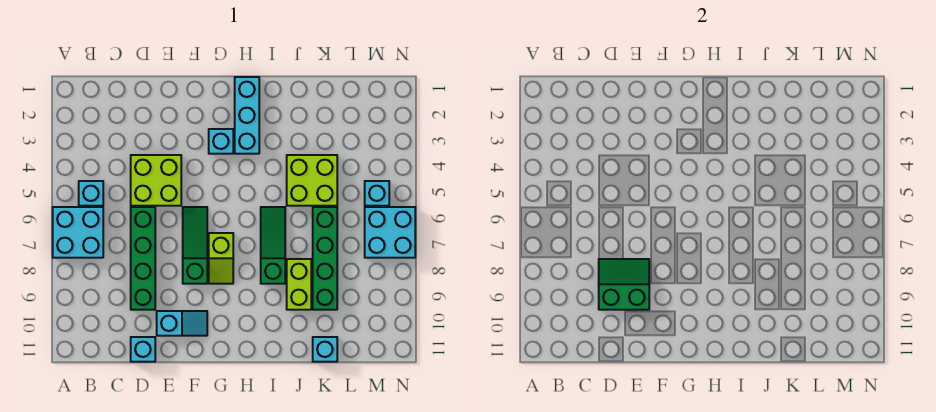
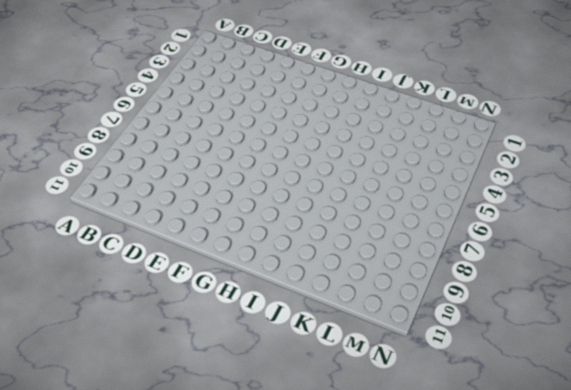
none -> cyan brick A6:B7 level 1
none -> cyan brick B5 level 1
none -> lime brick D4:E5 level 1

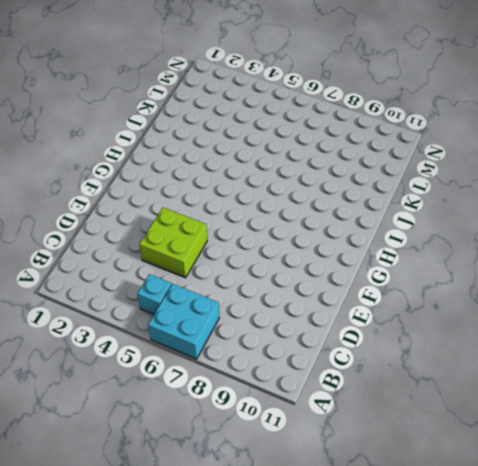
none -> green brick D6:D9 level 1
none -> cyan brick D11 level 1
none -> cyan slope E10:F10 level 1 top E

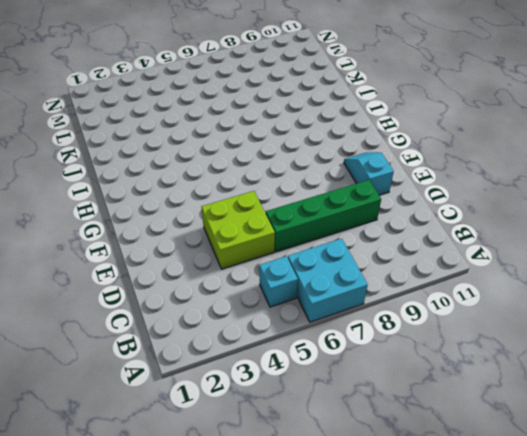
none -> cyan brick D11 level 1
none -> green slope F6:F8 level 1 top 8
none -> cyan brick G3 level 1

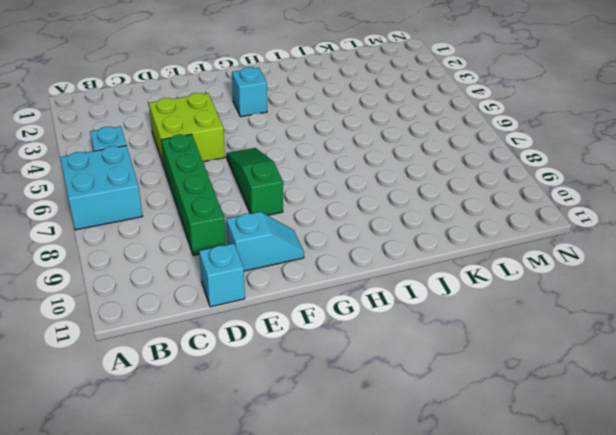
none -> lime slope G7:G8 level 1 top 7
none -> cyan brick H1:H3 level 1
none -> green slope I6:I8 level 1 top 8

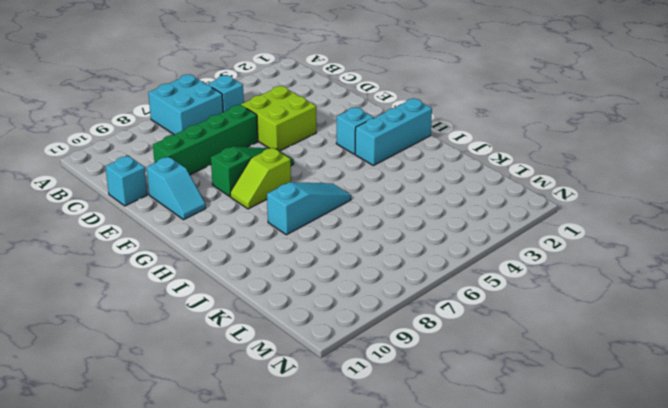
cyan slope I6:I8 level 1 top 8 -> green slope I6:I8 level 1 top 8
none -> lime brick J4:K5 level 1
none -> lime brick J8:J9 level 1
none -> green brick K6:K9 level 1

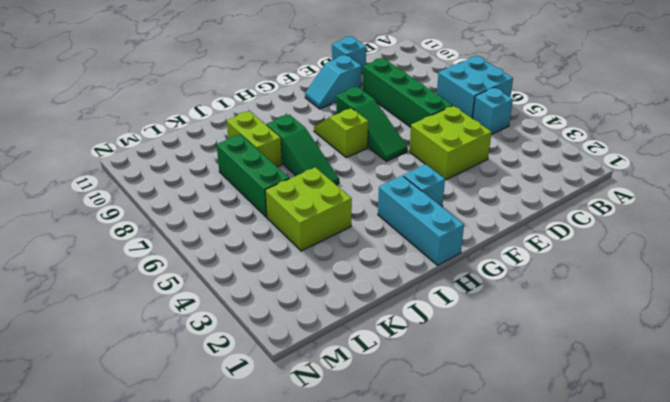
green brick K6:K8 level 1 -> green brick K6:K9 level 1
none -> cyan brick K11 level 1
none -> cyan brick M5 level 1
none -> cyan brick M6:N7 level 1

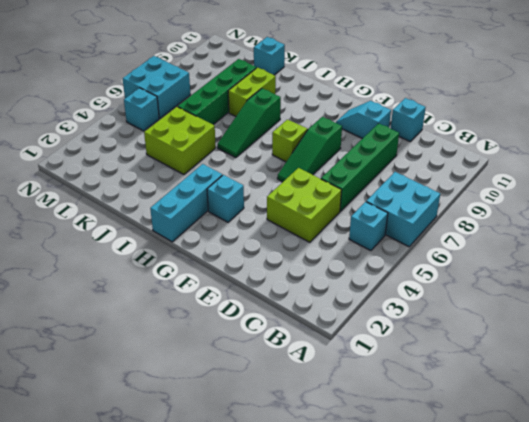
none -> green slope D8:E9 level 2 top 9

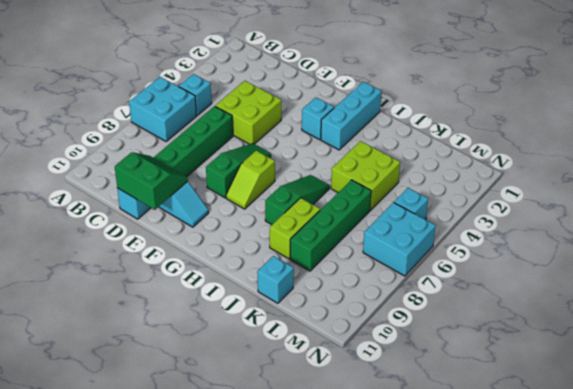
green slope D10:E11 level 2 top 11 -> green slope D8:E9 level 2 top 9

